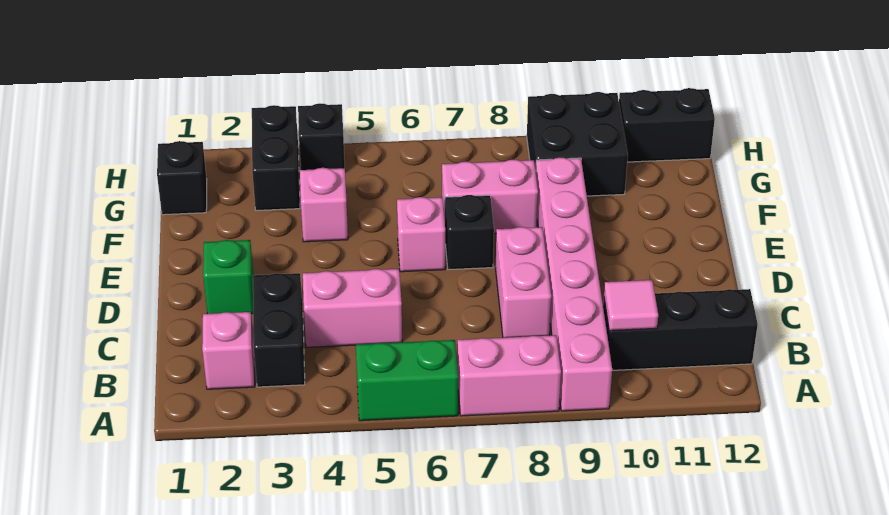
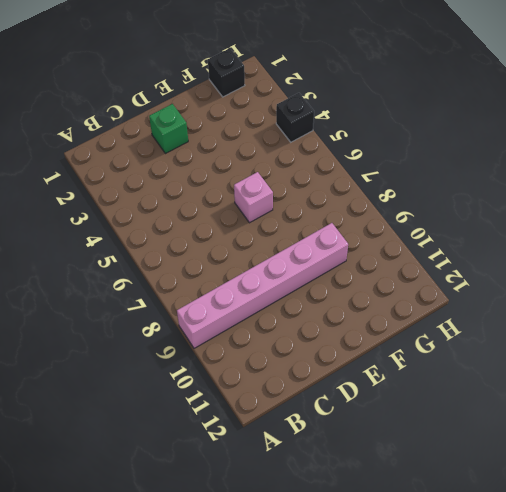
none -> green brick A5:A6 level 1
none -> pink brick A7:A8 level 1
none -> pink brick B2 level 1

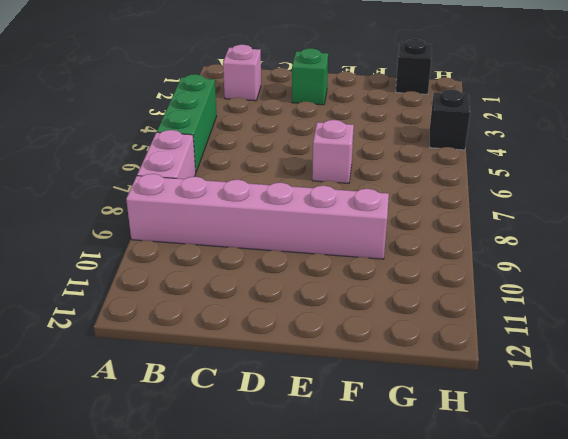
green brick A4:A6 level 1 -> green brick A5:A6 level 1
none -> black brick B3:C3 level 1
none -> black brick B10:B12 level 1
none -> pink brick C4:C5 level 1

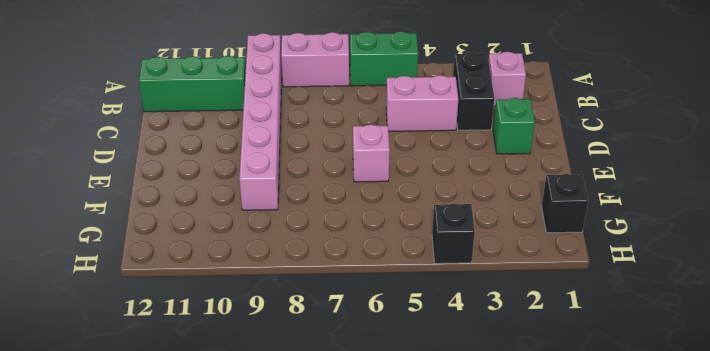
green brick B10:B12 level 1 -> black brick B10:B12 level 1
none -> pink brick C8:D8 level 1
none -> black brick E7 level 1
none -> pink brick F4 level 1

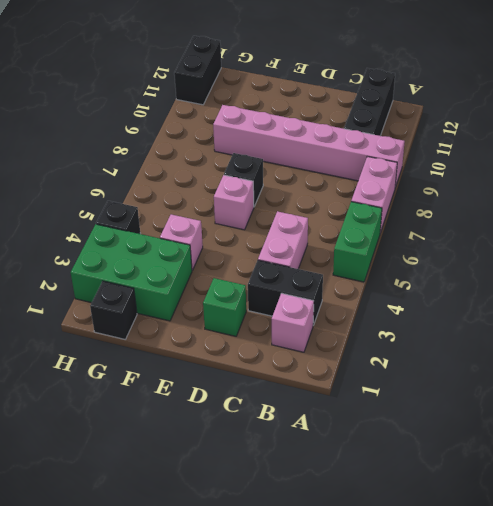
green brick F2:H3 level 1 -> black brick G3:H3 level 1
none -> pink brick C8:D8 level 1
none -> pink brick F7:F8 level 1
none -> black brick G9:H10 level 1

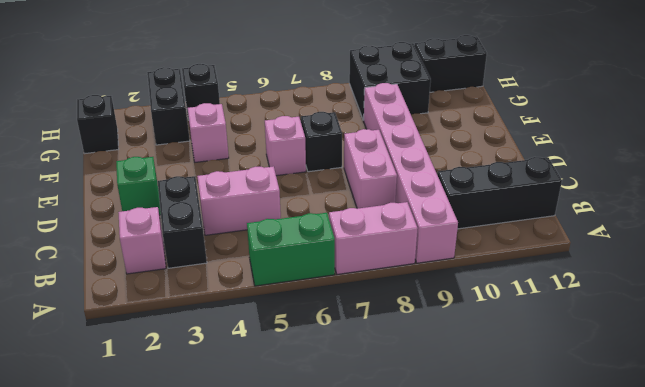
none -> pink brick F7:F8 level 1
none -> pink tile B10 level 2

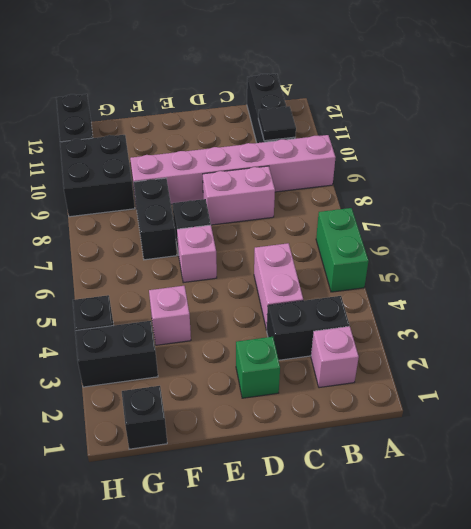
black tile B10 level 2 -> pink tile B10 level 2
black brick F7:F8 level 1 -> pink brick F7:F8 level 1
none -> pink brick A7:A8 level 1

